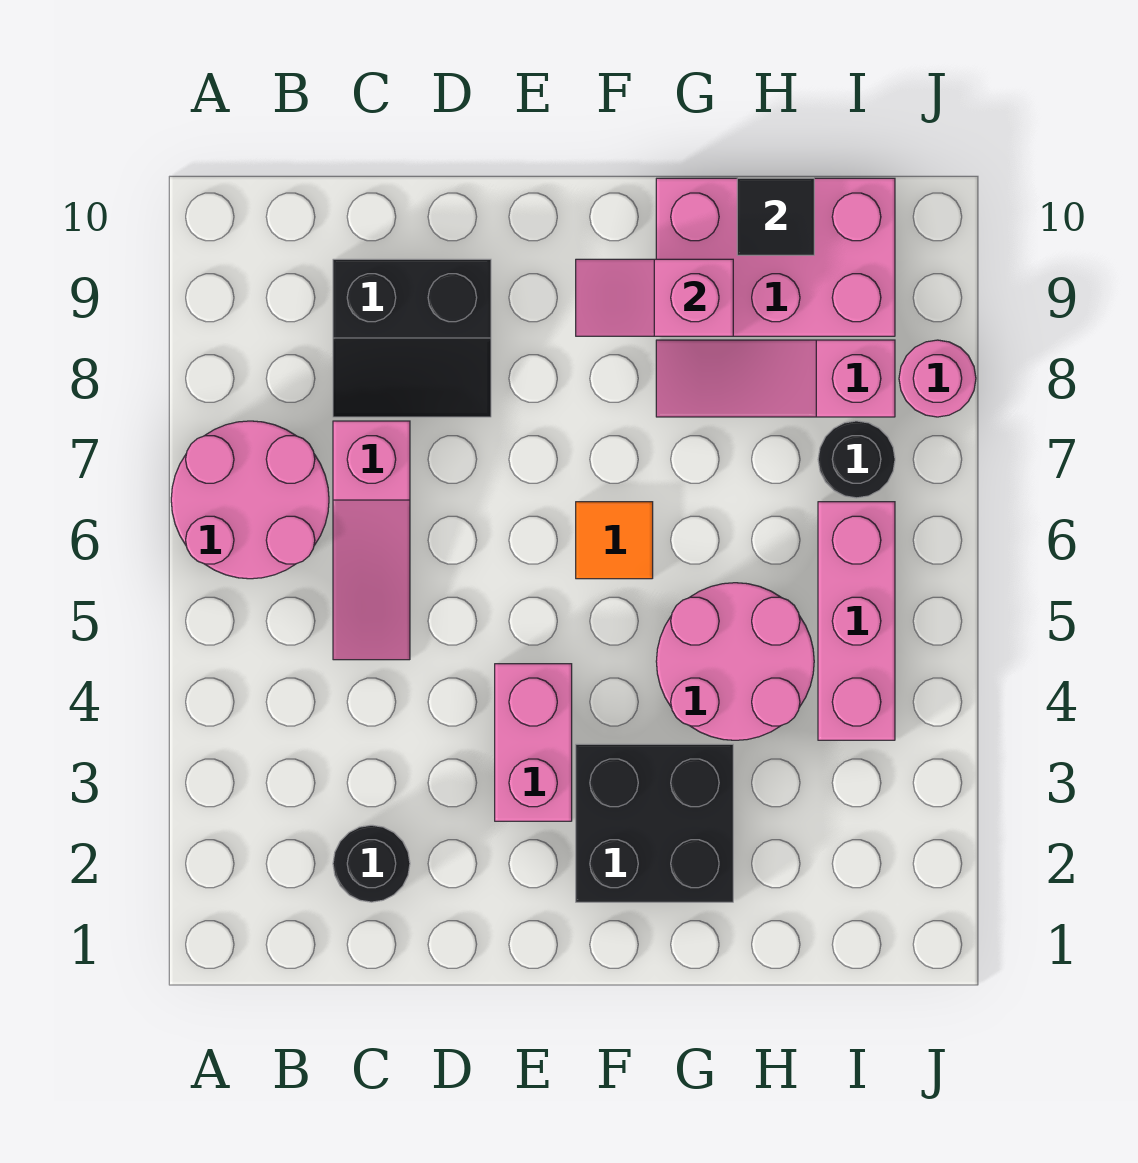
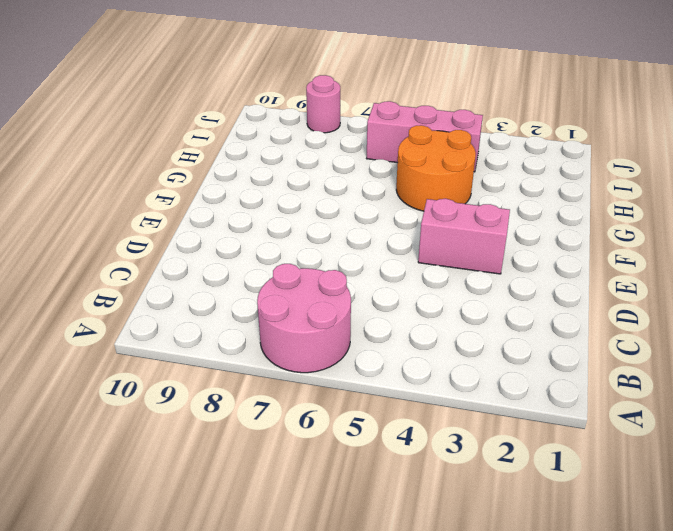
orange round brick G4:H5 level 1 -> pink round brick G4:H5 level 1
none -> black round brick C2 level 1
none -> pink slope C5:C7 level 1 top 7
none -> black slope C8:D9 level 1 top 9

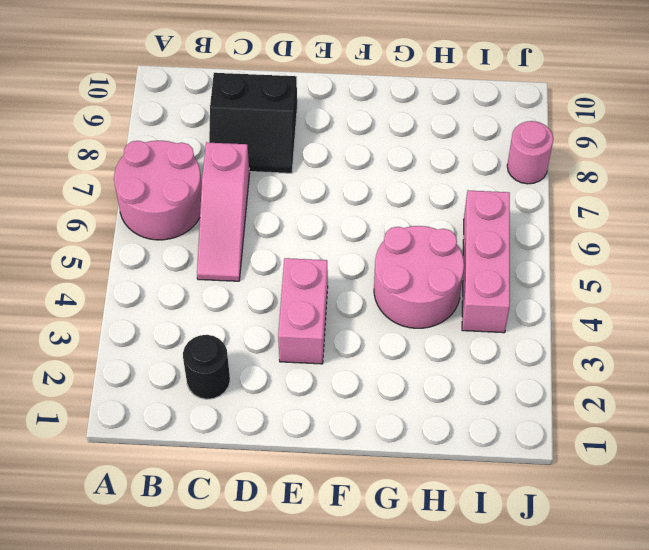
none -> black brick F2:G3 level 1
none -> orange tile F6 level 1
none -> pink slope G8:I8 level 1 top I

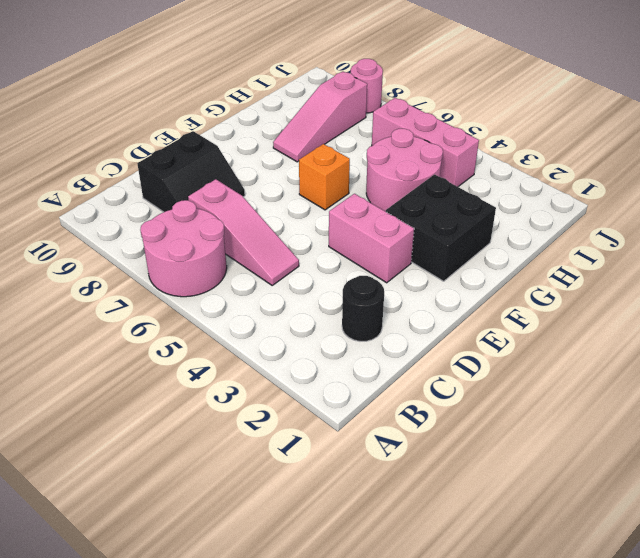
orange brick F6 level 1 -> orange tile F6 level 1
none -> pink brick G9:I10 level 1
none -> black round brick I7 level 1
none -> pink slope F9:G9 level 2 top G

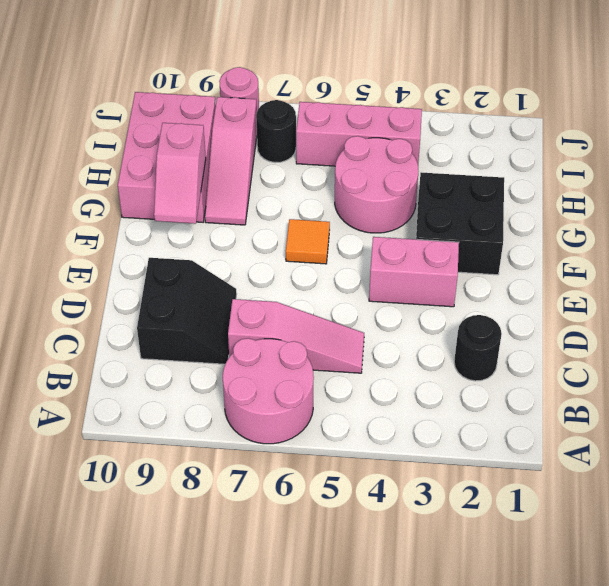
none -> black tile H10 level 2

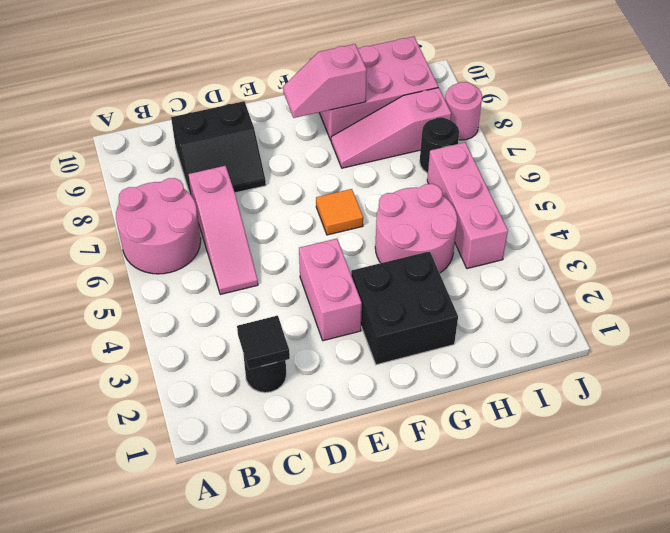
black tile C2 level 2 -> black tile H10 level 2

